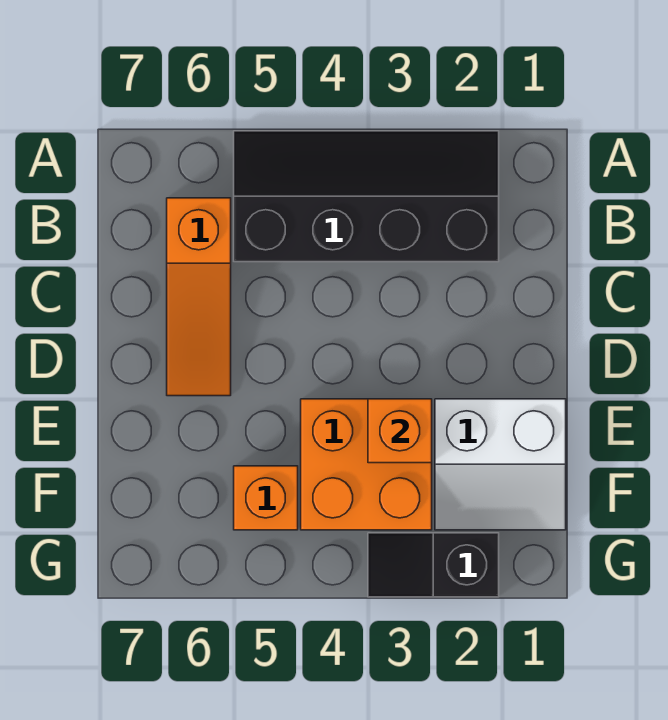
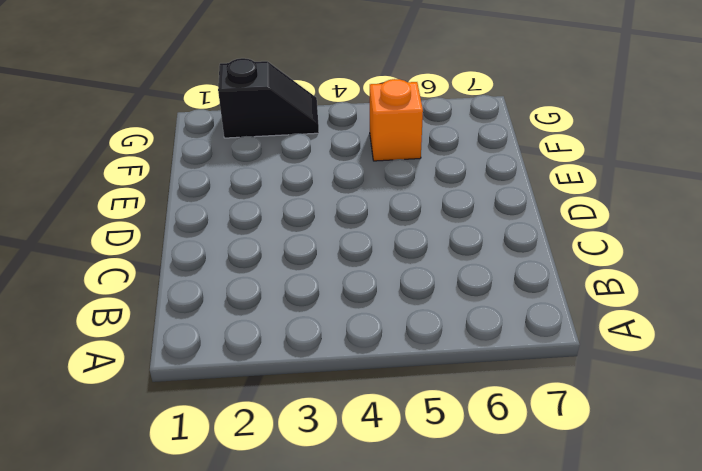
none -> black slope A2:B5 level 1 top B
none -> orange slope B6:D6 level 1 top B

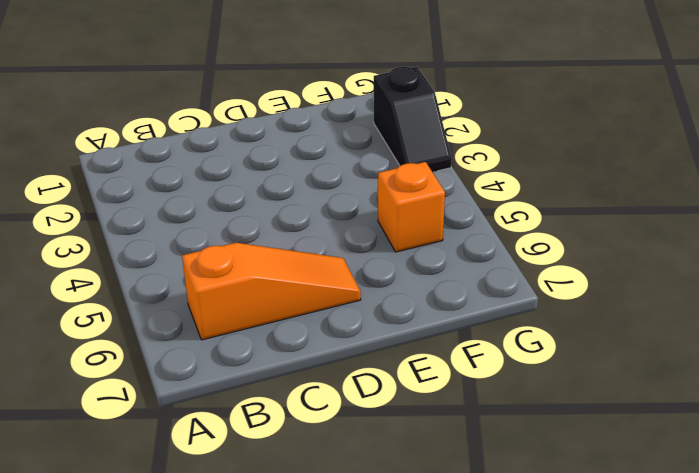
none -> black slope A2:B5 level 1 top B
none -> white slope E1:F2 level 1 top E

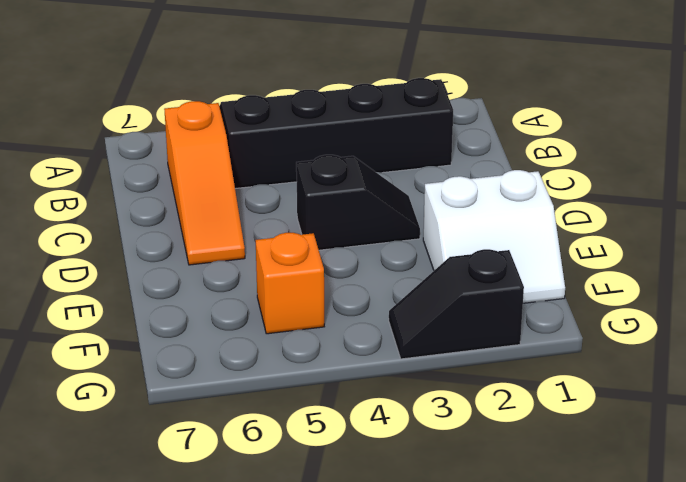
black slope D3:D4 level 1 top 4 -> none
none -> orange brick E3:F4 level 1
none -> orange brick E3 level 2

